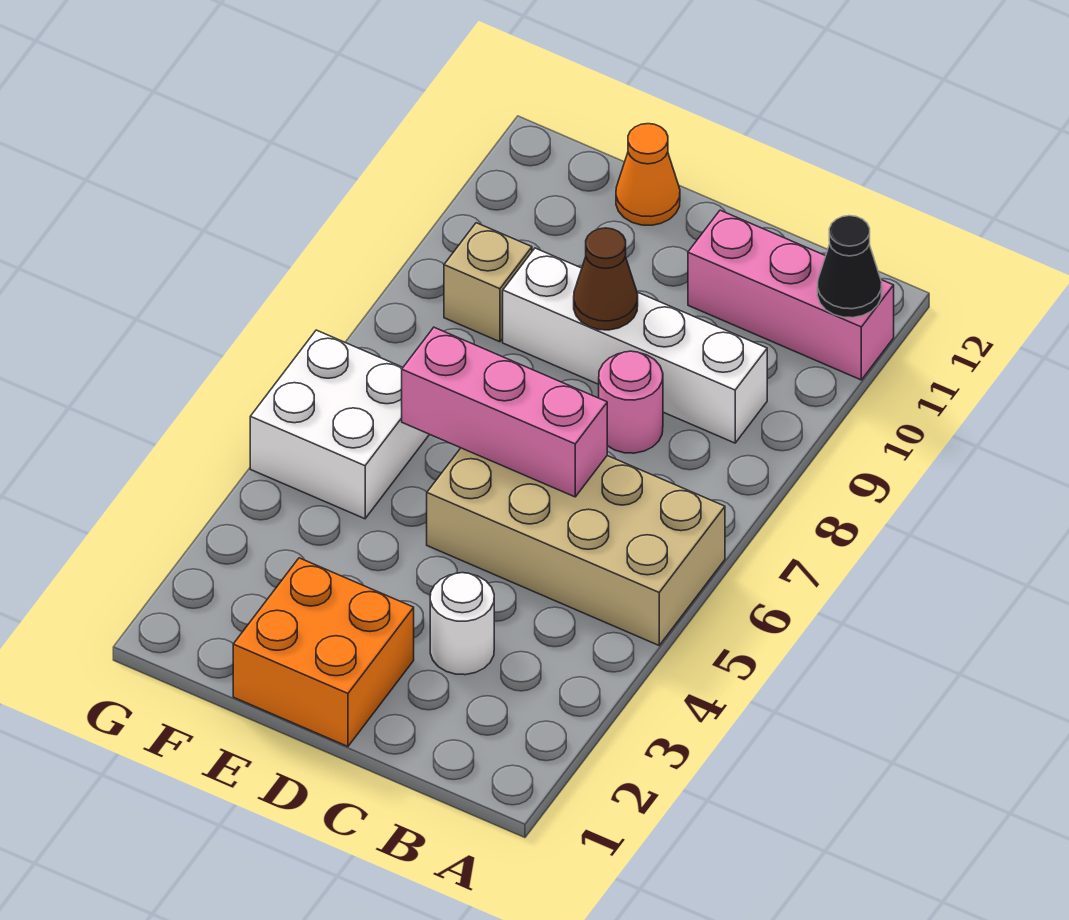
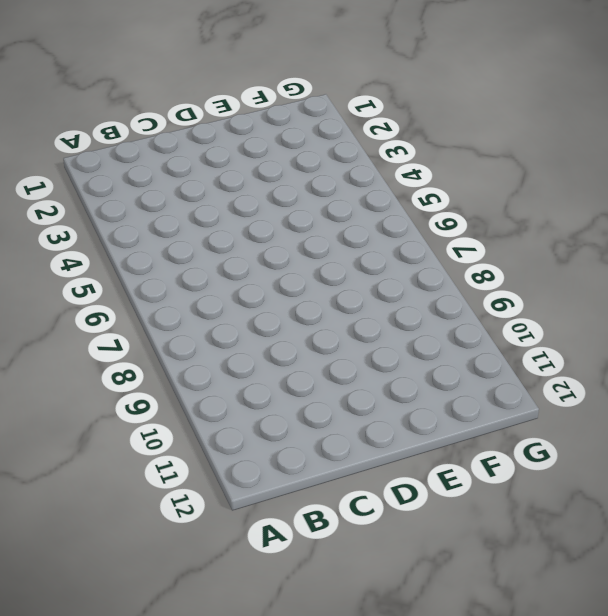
none -> tan brick A5:D6 level 1
none -> pink brick A11:C11 level 1
none -> white brick B9:E9 level 1

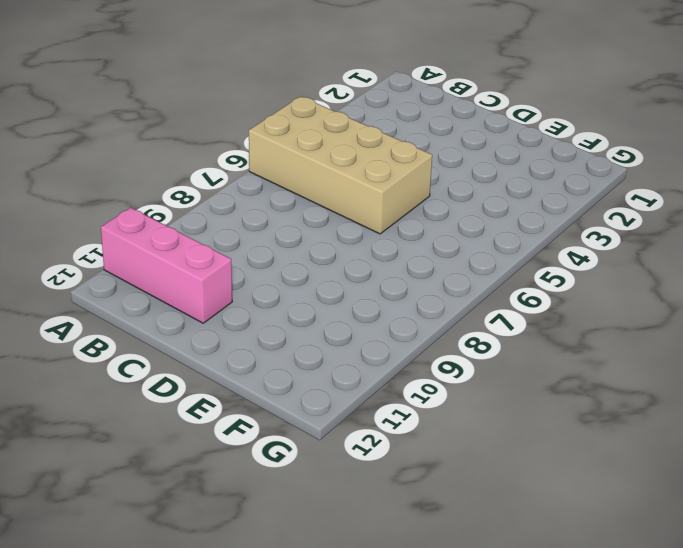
none -> white brick B9:E9 level 1
none -> white round brick C3 level 1
none -> pink round brick C8 level 1

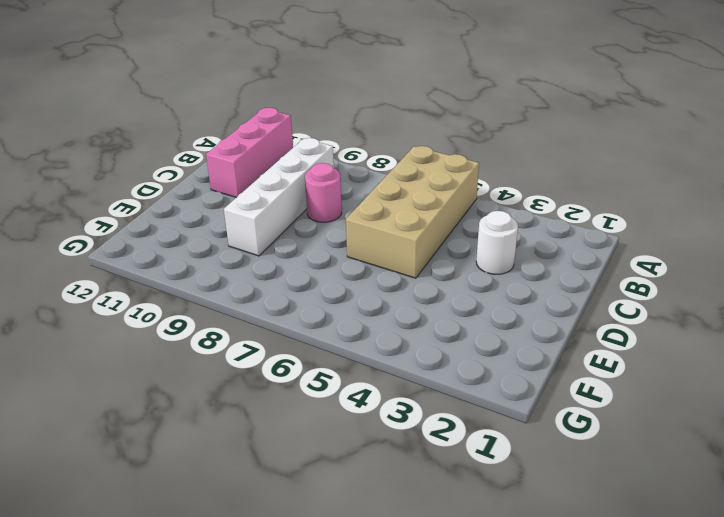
none -> orange brick D1:E2 level 1
none -> orange cone E12 level 1
none -> white brick F5:G6 level 1

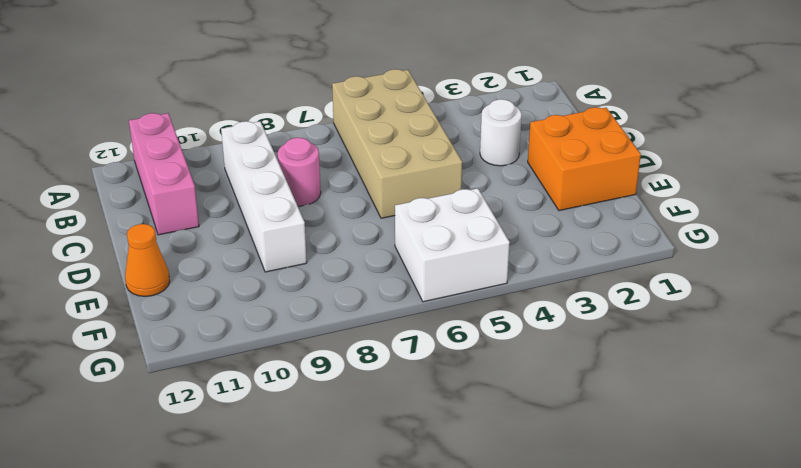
none -> tan brick F9 level 1
none -> black cone A11 level 2
none -> pink brick C6:E6 level 2

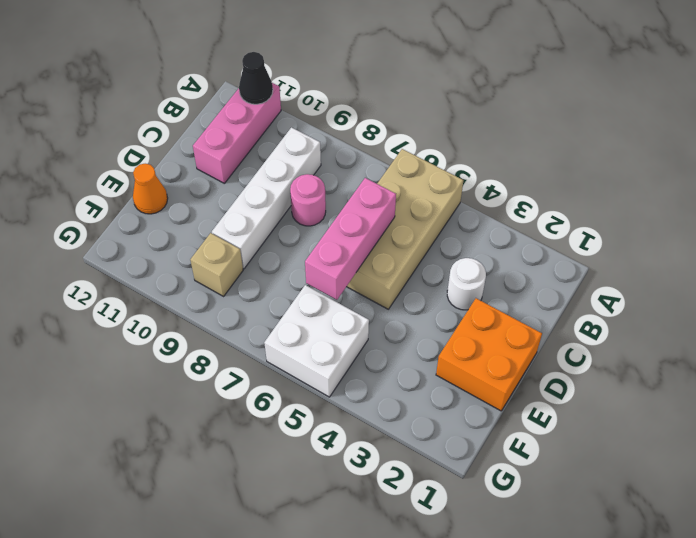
none -> brown cone D9 level 2

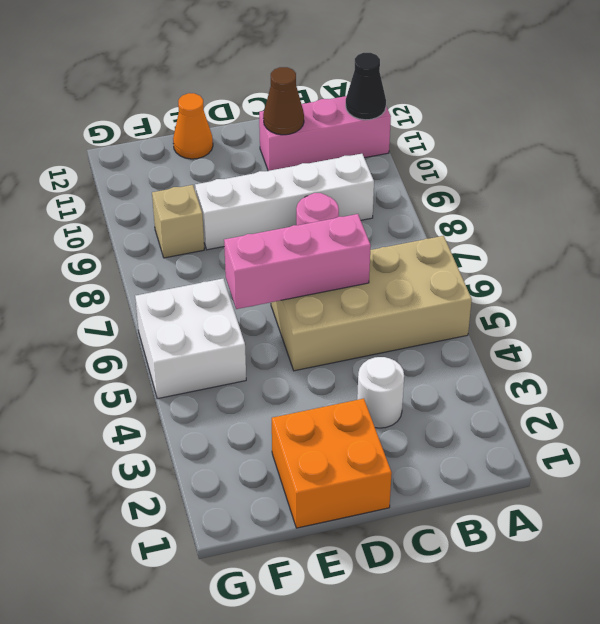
brown cone C11 level 2 -> brown cone D9 level 2

